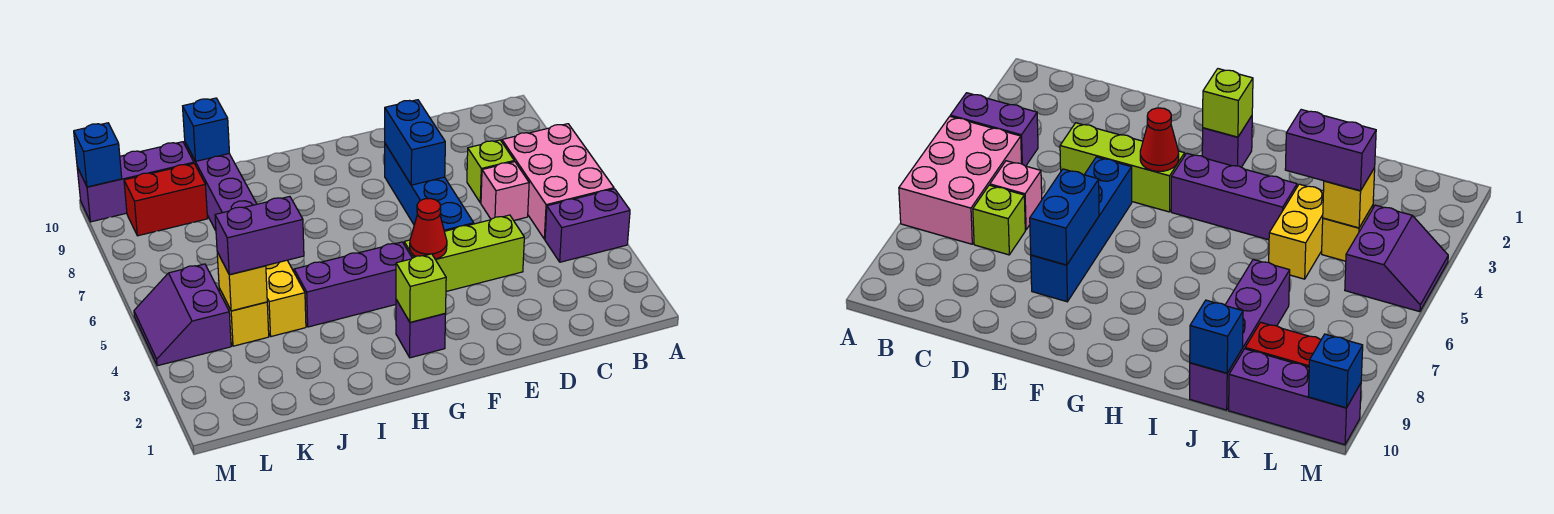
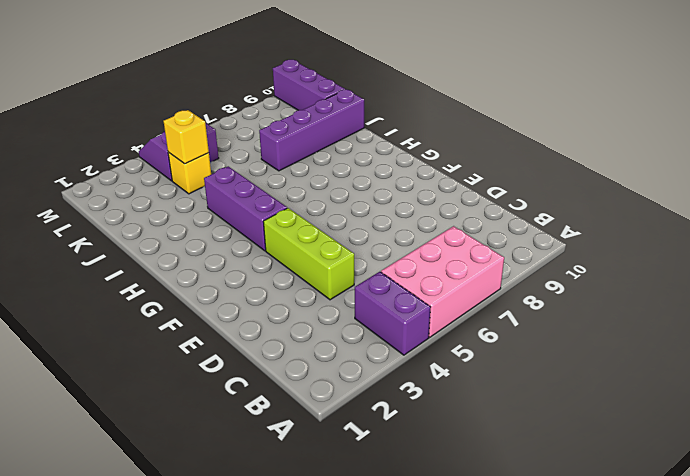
none -> pink brick C6 level 1
none -> lime brick C7 level 1
none -> blue brick E5:E8 level 1

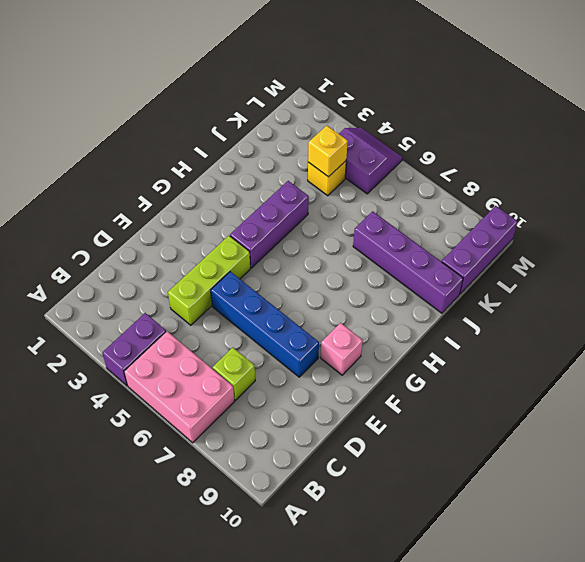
pink brick F9 level 1 -> pink brick C6 level 1
none -> purple brick G2 level 1
none -> yellow brick J4:J5 level 1
none -> red brick K9:L9 level 1

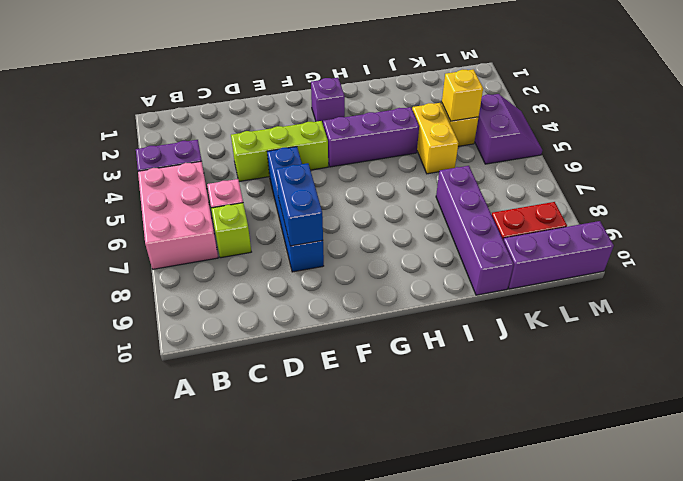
none -> red cone F4 level 2
none -> lime brick G2 level 2
none -> blue brick J10 level 2

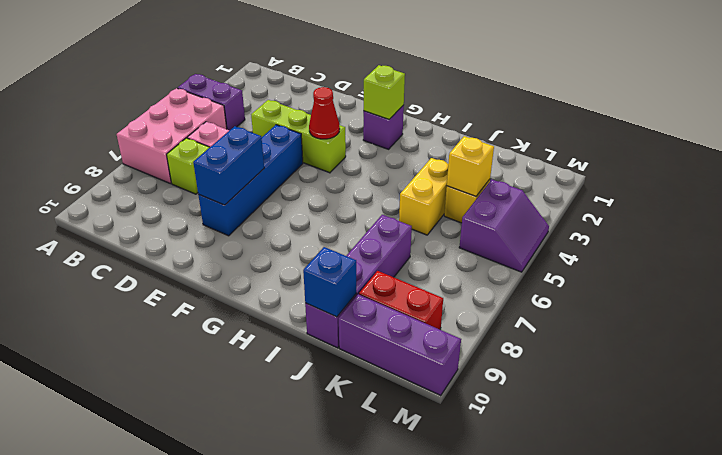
none -> purple brick G4:I4 level 1
none -> blue brick M10 level 2
none -> purple brick J4:K4 level 3

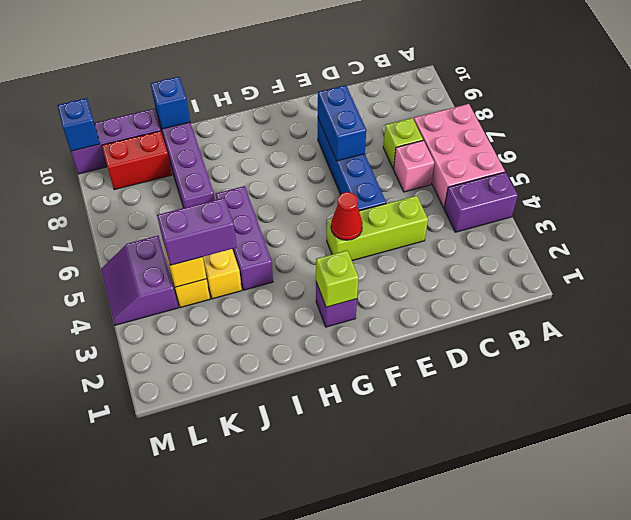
purple brick I4:I6 level 1 -> purple brick G4:I4 level 1

